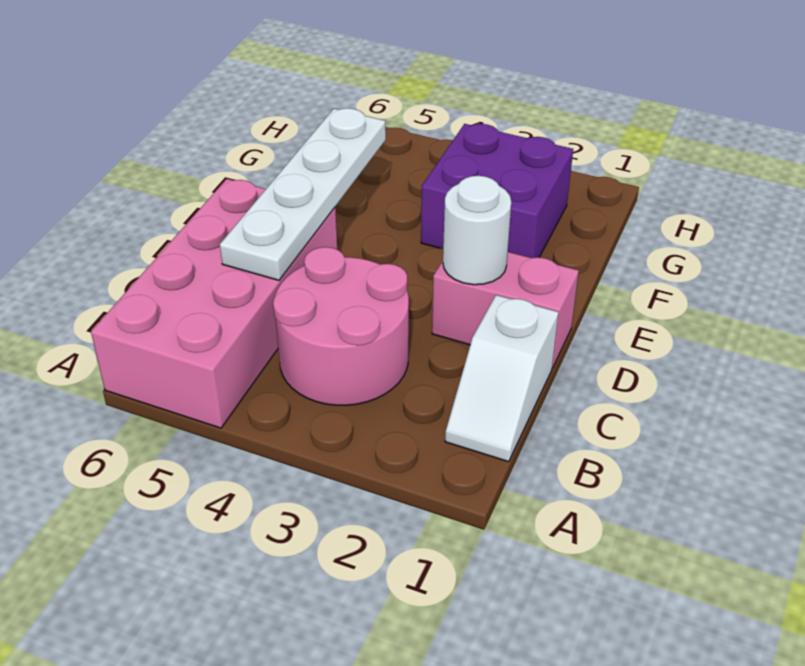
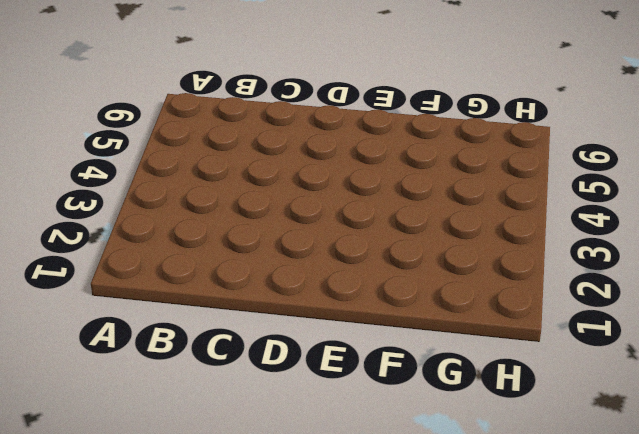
none -> pink brick A5:D6 level 1
none -> white slope B1:C1 level 1 top C

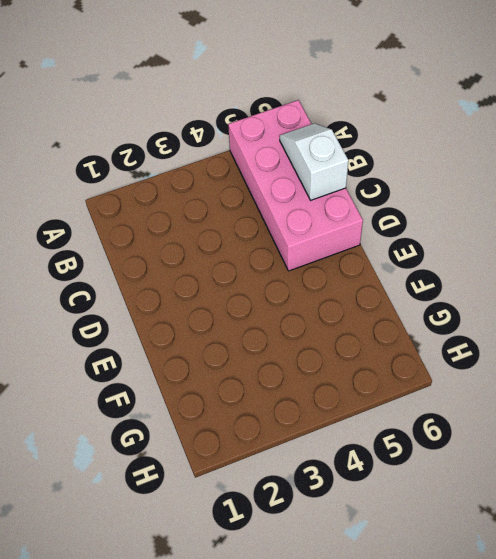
white slope B6:C6 level 2 top C -> white slope B1:C1 level 1 top C
none -> pink round brick B3:C4 level 1
none -> pink brick D1:D2 level 1

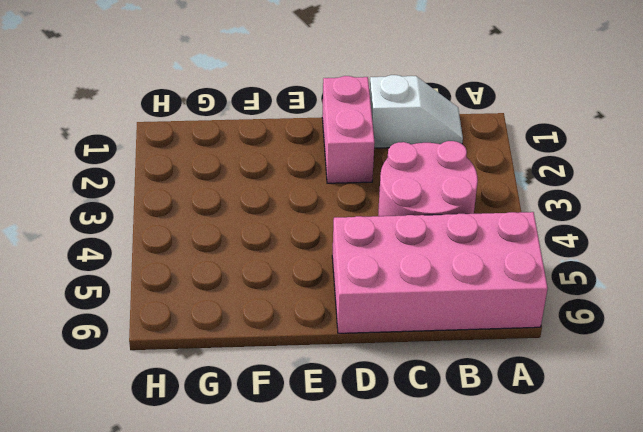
none -> purple brick F2:G3 level 1
none -> white plate C5:F5 level 2

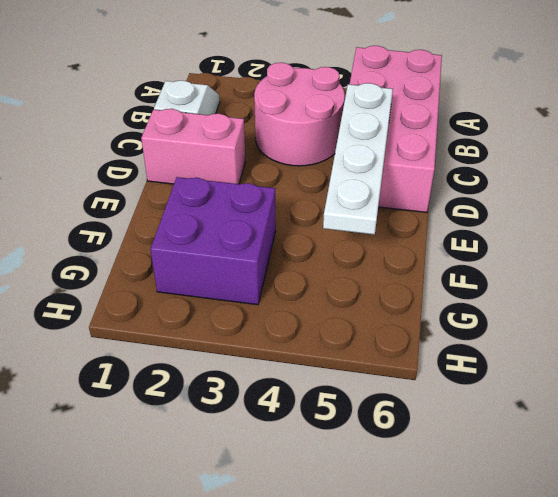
none -> white round brick D2 level 2

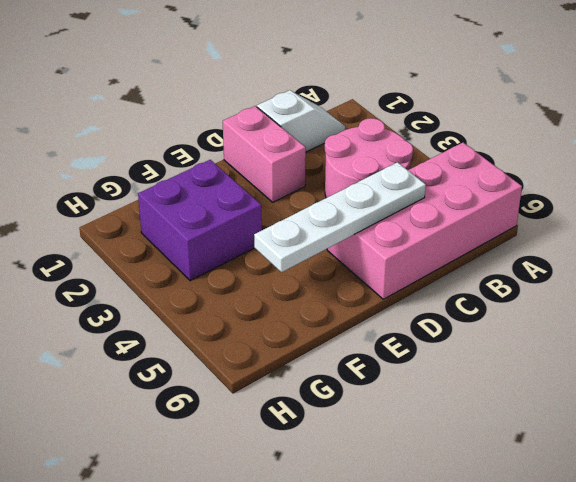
none -> white round brick D2 level 2

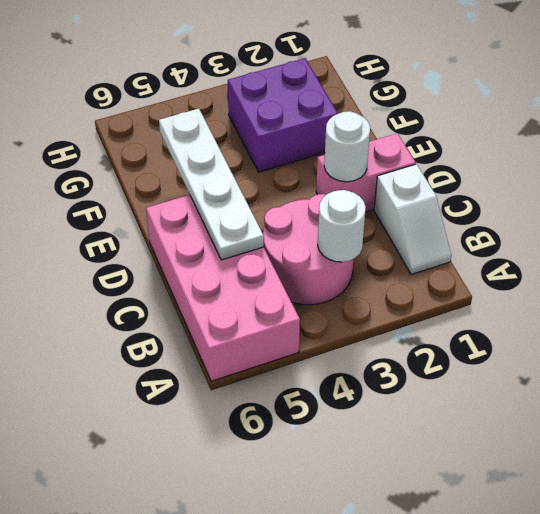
white round brick B3 level 2 -> none

